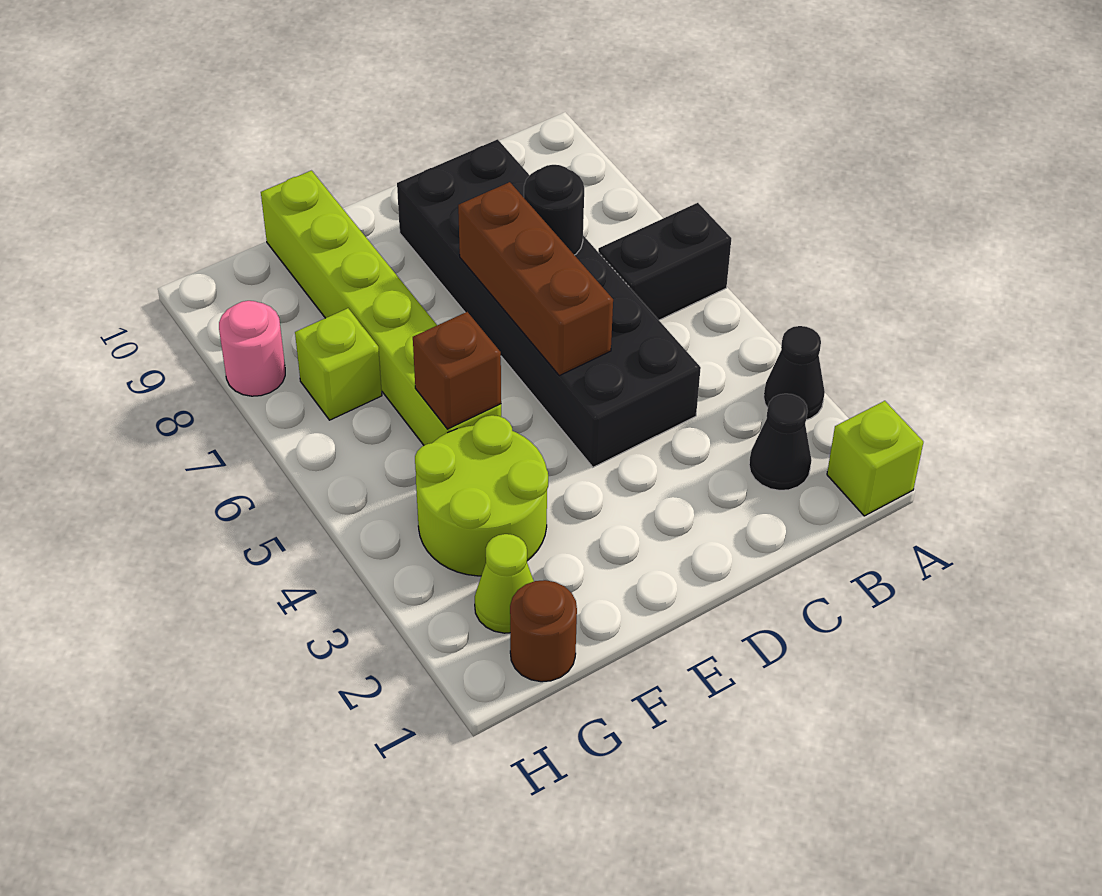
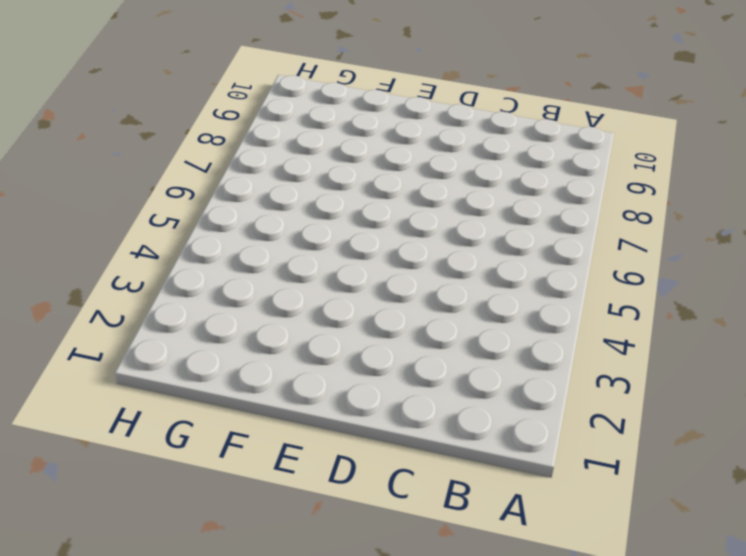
none -> lime brick A1 level 1
none -> black cone A3 level 1
none -> black brick A6:B6 level 1

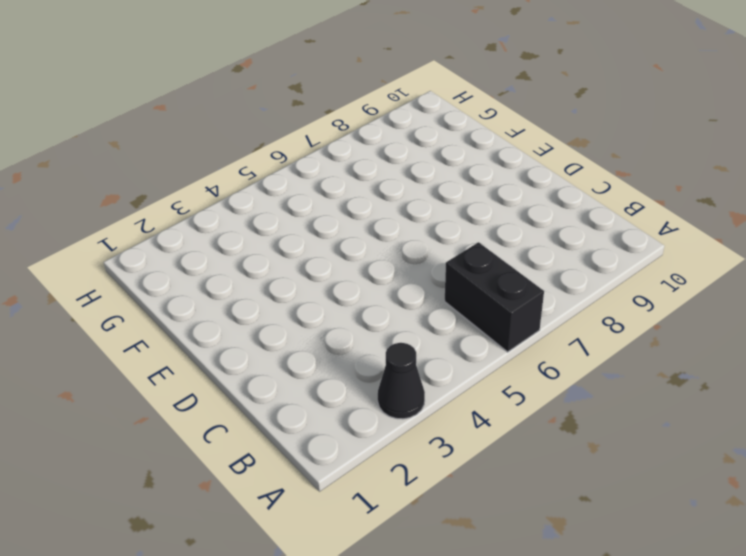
none -> lime brick A1 level 1
none -> black cone B2 level 1
none -> black brick C4:D9 level 1

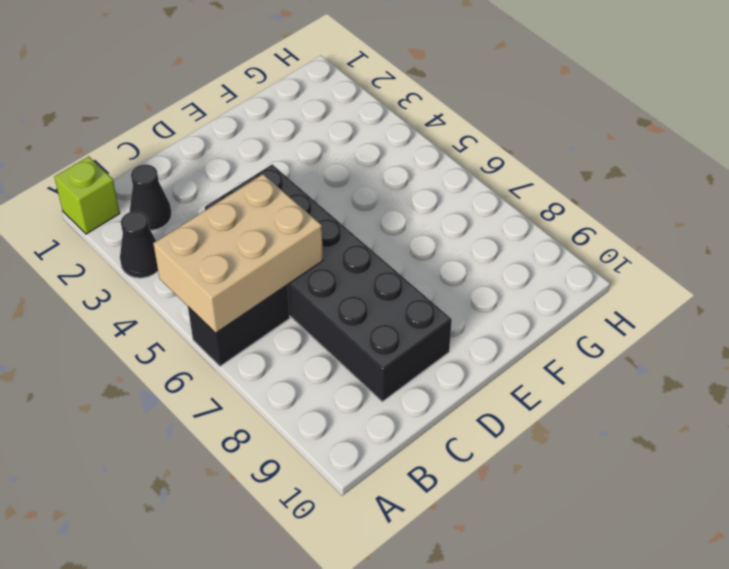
tan brick A5:C6 level 2 -> none
none -> lime round brick F3:G4 level 1
none -> lime brick F5:F10 level 1
none -> brown round brick G1 level 1

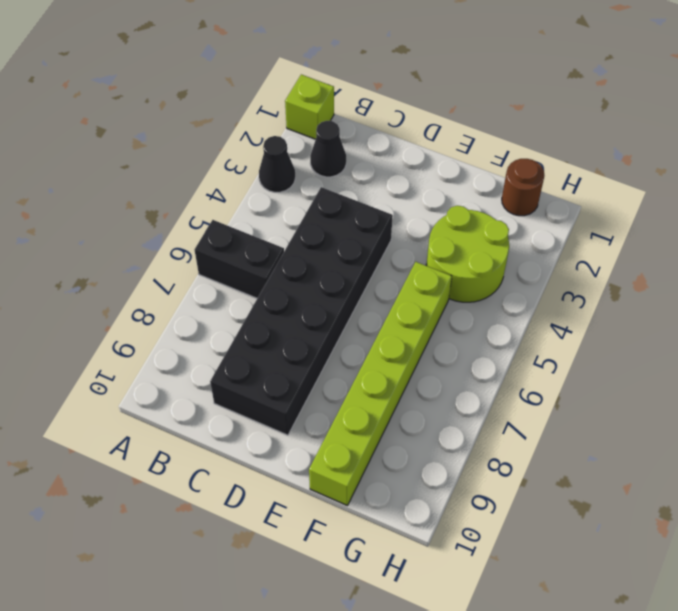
none -> lime cone G2 level 1
none -> lime brick G7 level 1
none -> pink round brick H8 level 1

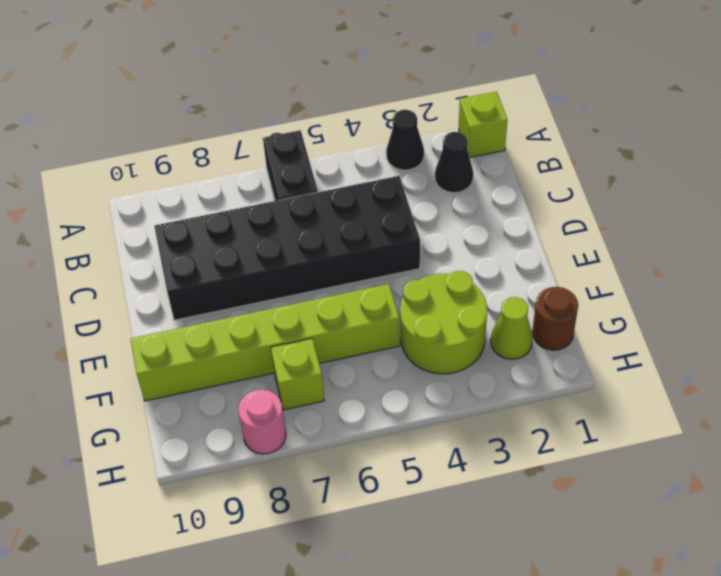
none -> black round brick C7 level 2
none -> brown brick D5:D7 level 2
none -> brown brick F5 level 2

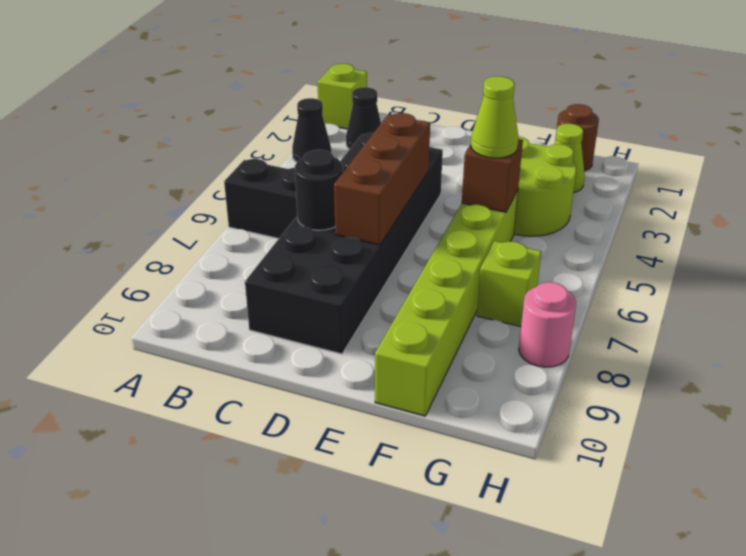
lime cone F5 level 3 -> none

